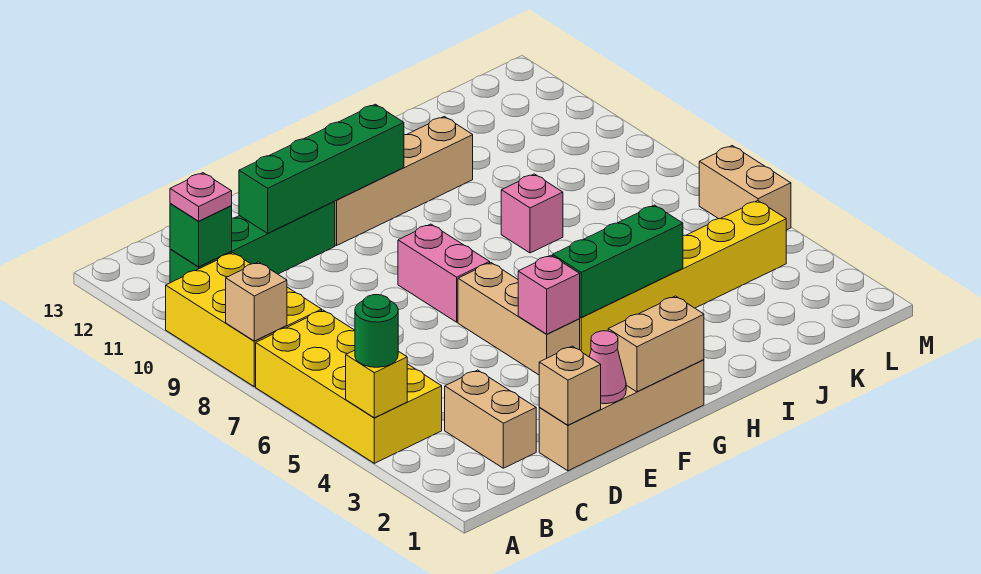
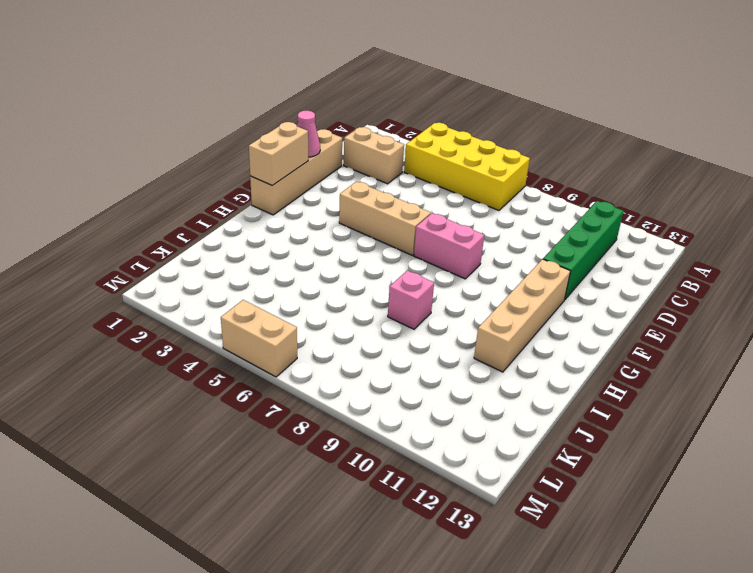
none -> yellow brick A8:B10 level 1
none -> yellow brick G4:L4 level 1
none -> yellow brick A4 level 2

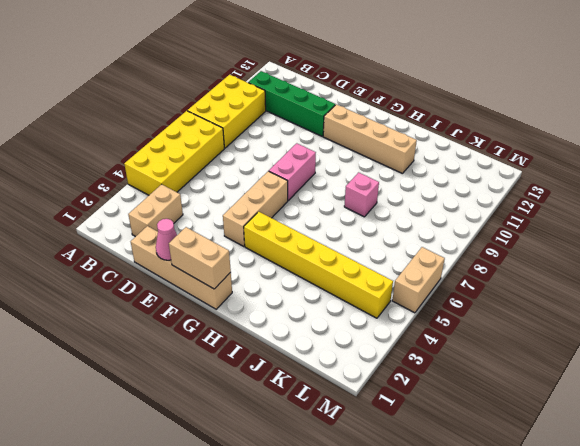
none -> yellow brick A4 level 2
none -> tan brick A8 level 2
none -> green brick B11 level 2

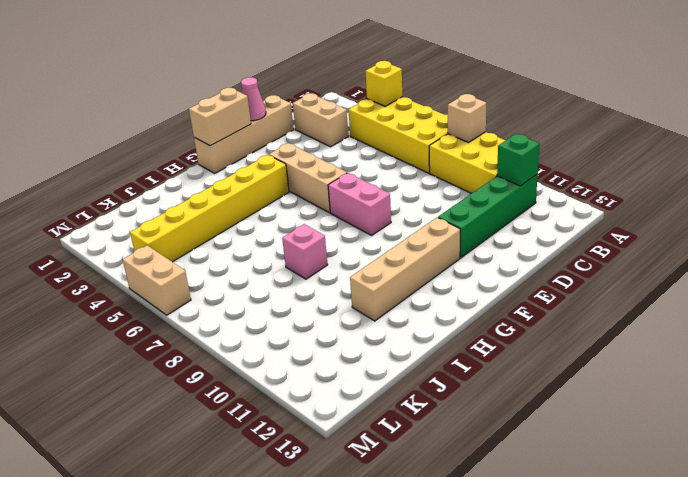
none -> tan brick D1 level 2
none -> green brick D11:G11 level 2
none -> pink brick F4 level 2

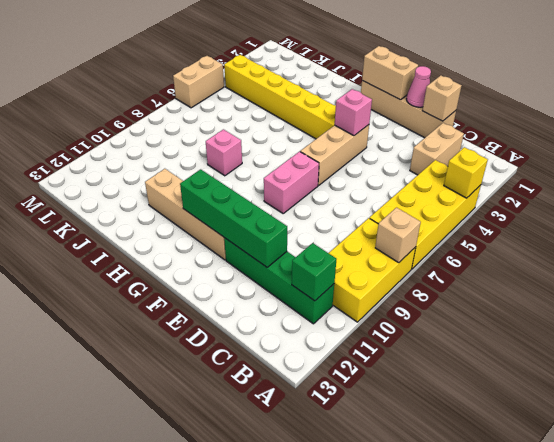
none -> green brick G4:I4 level 2
none -> green round brick A4 level 3
none -> pink plate B11 level 3

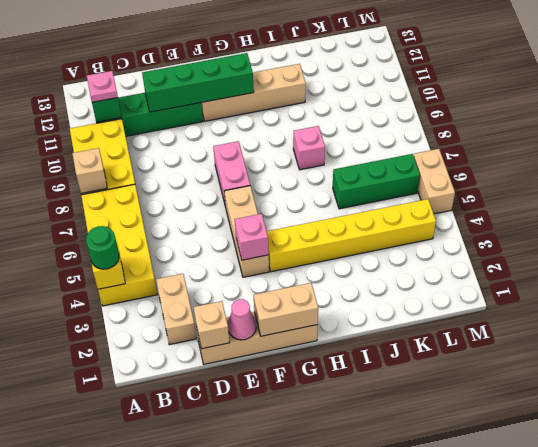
green brick J6:L6 level 1 -> green brick G4:I4 level 2

